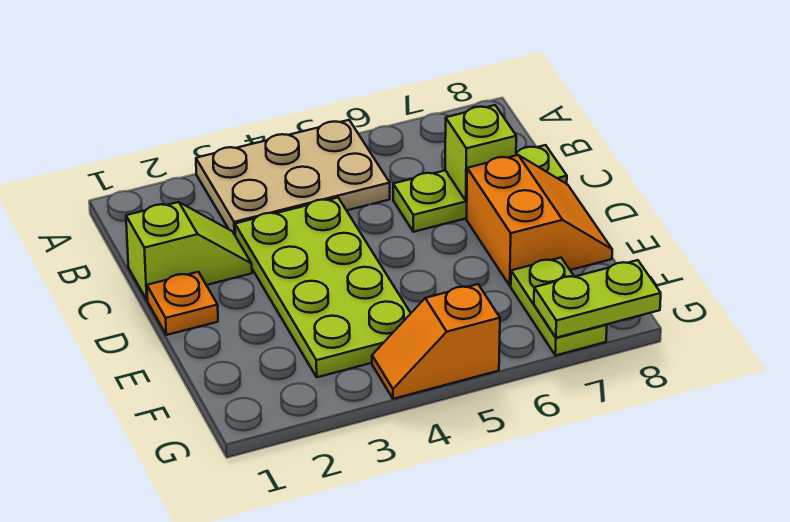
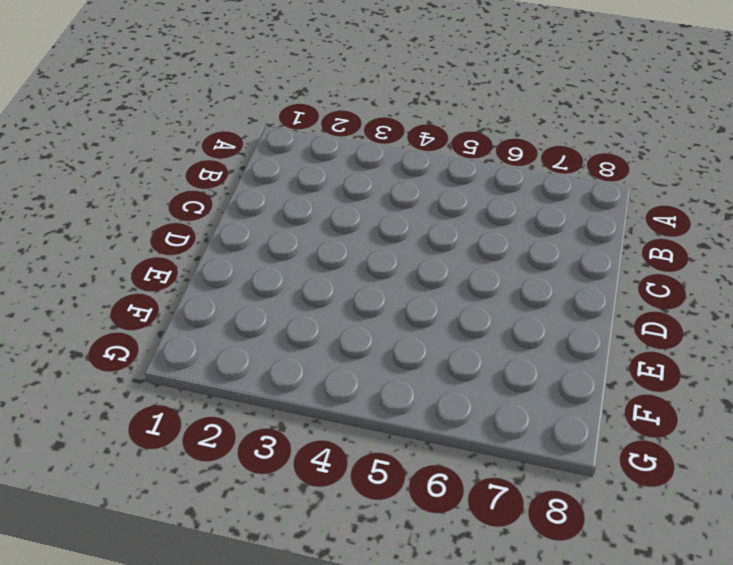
none -> tan plate A3:B5 level 1
none -> lime slope C1:C2 level 1 top 1

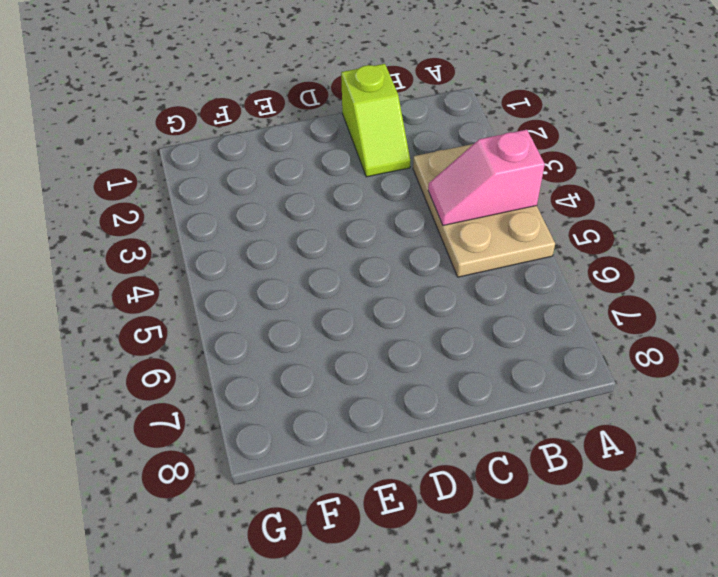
pink slope A4:B4 level 2 top A -> none
none -> lime plate C3:F4 level 1
none -> lime plate C6:C8 level 1

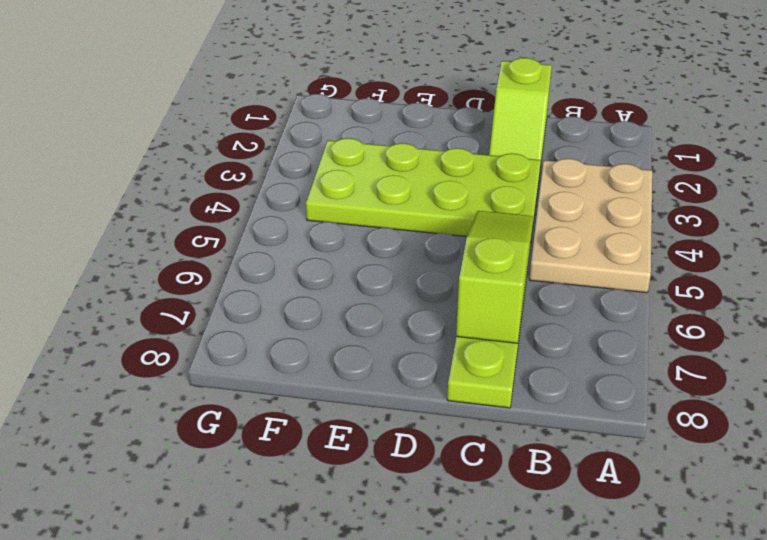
lime slope C5:C7 level 2 top 7 -> lime brick C7 level 2
none -> orange plate D1 level 1
none -> orange slope D7:E8 level 1 top 7

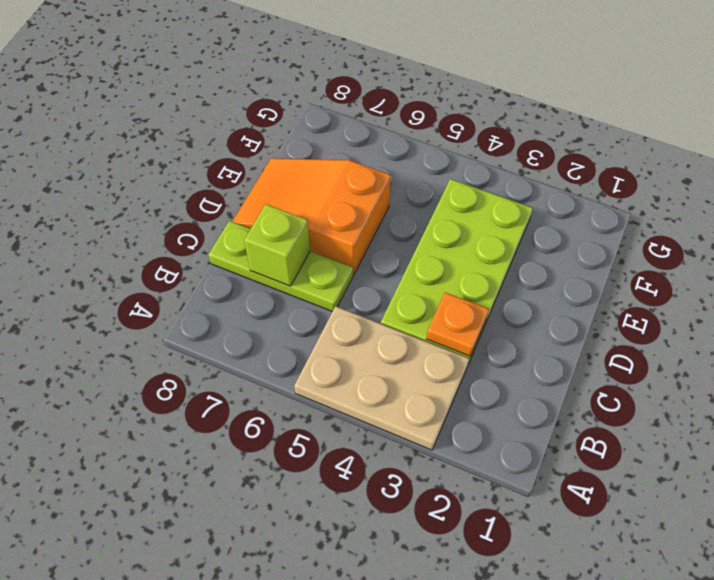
orange plate C3 level 2 -> orange plate D1 level 1
orange slope D6:E8 level 1 top 6 -> orange slope D7:E8 level 1 top 7
none -> lime slope C1:C2 level 1 top 1
none -> lime plate F7:G7 level 1

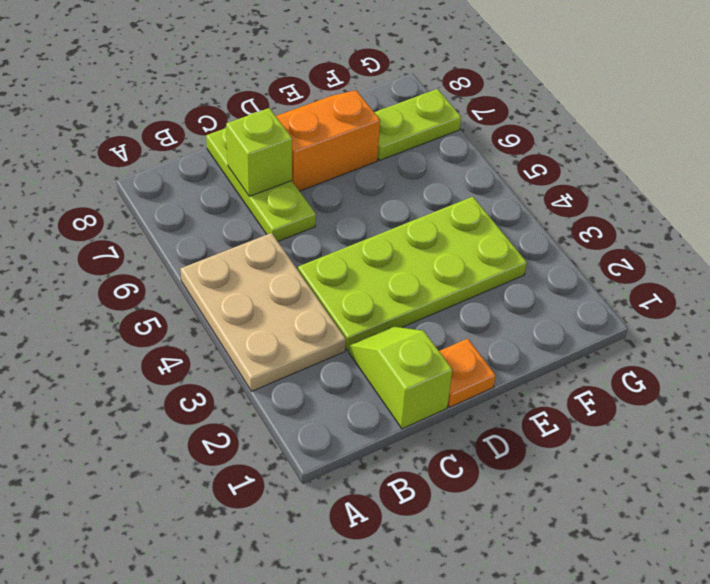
none -> orange slope G4:G5 level 1 top 5
none -> lime plate G7:G8 level 2

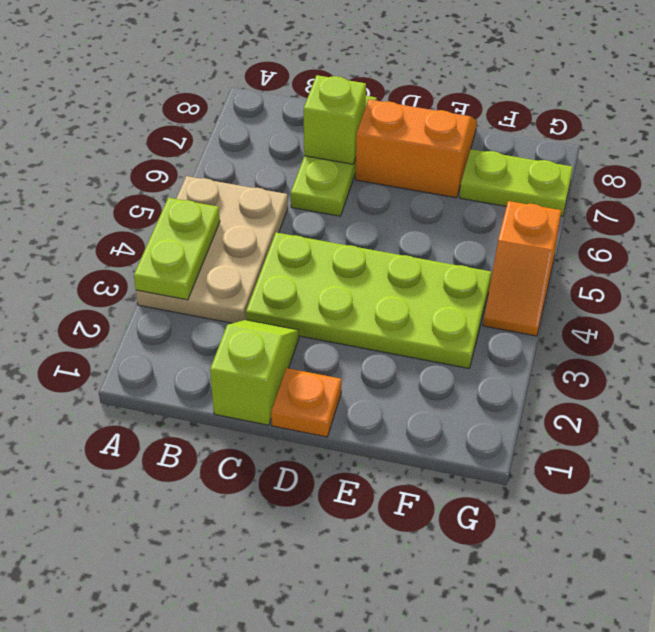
lime plate A3:A4 level 2 -> lime plate G7:G8 level 2

